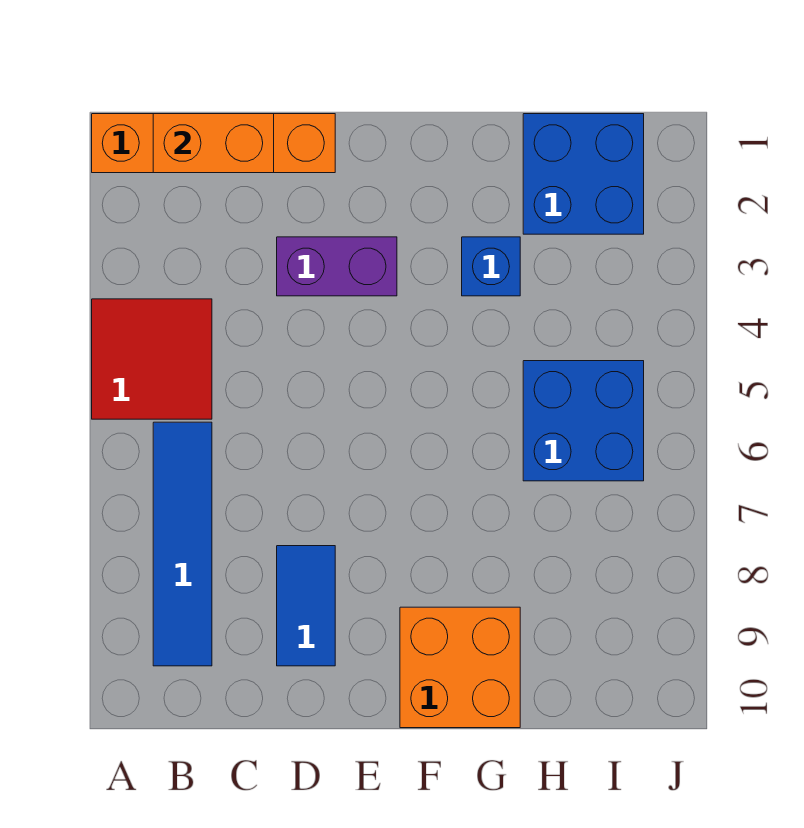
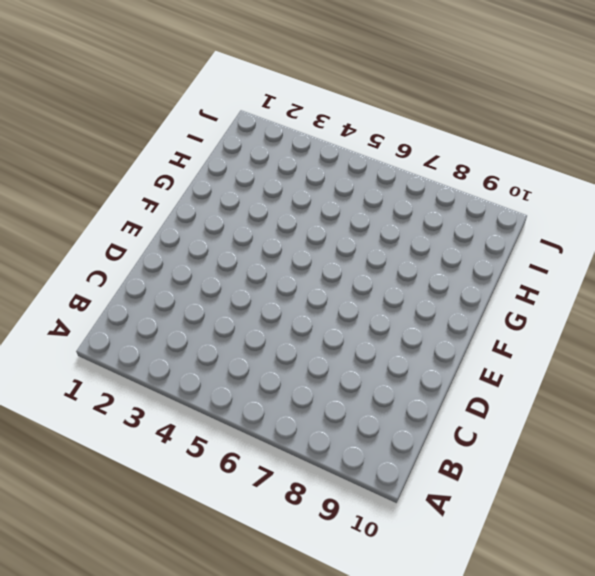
none -> orange brick A1:D1 level 1
none -> red tile A4:B5 level 1

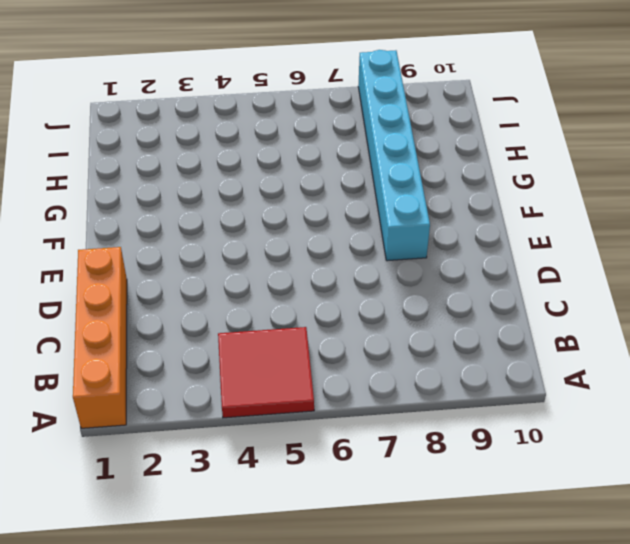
cyan brick E8:J8 level 1 -> none
none -> blue tile B6:B9 level 1
none -> purple brick D3:E3 level 1

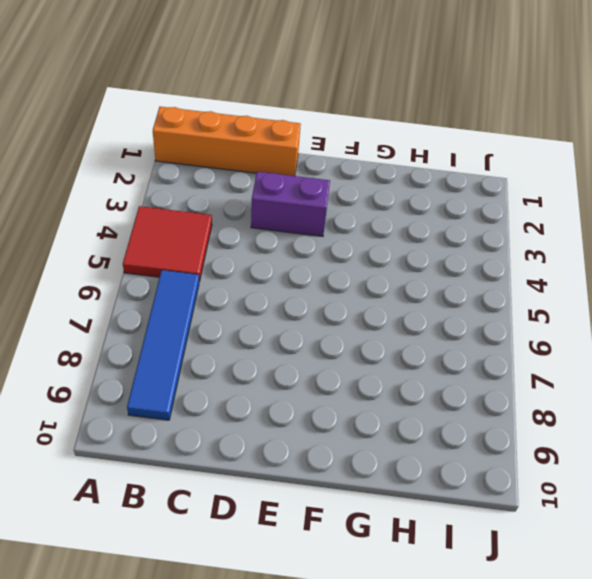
none -> blue tile D8:D9 level 1
none -> orange brick F9:G10 level 1

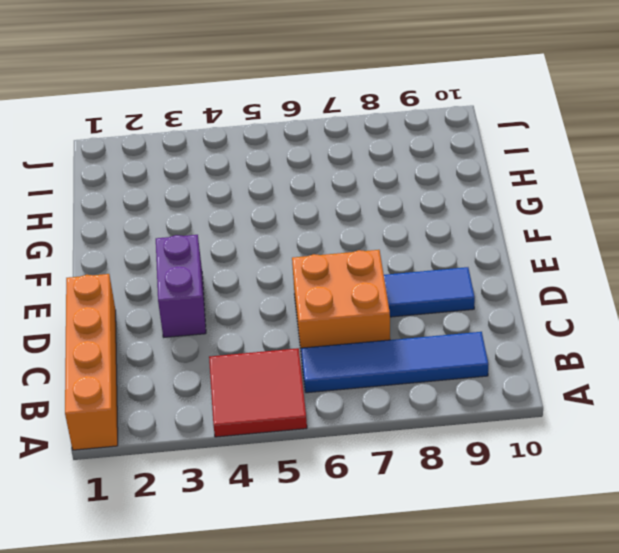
orange brick C6:D7 level 1 -> orange brick F9:G10 level 1
none -> blue brick G3 level 1
none -> blue brick H1:I2 level 1

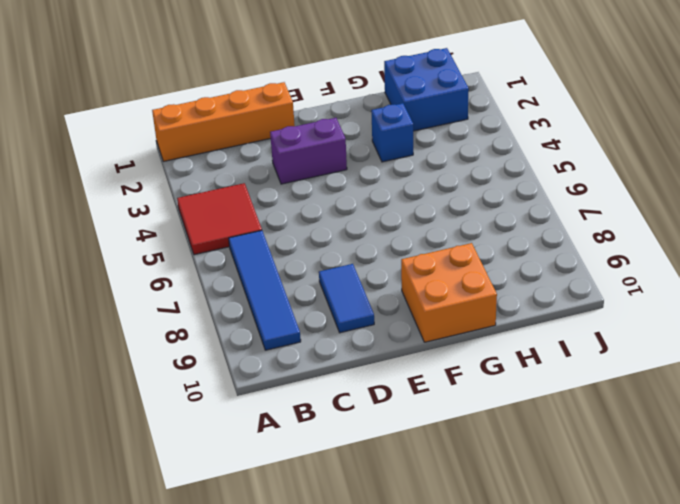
none -> blue brick H5:I6 level 1
none -> orange brick B1:C1 level 2

